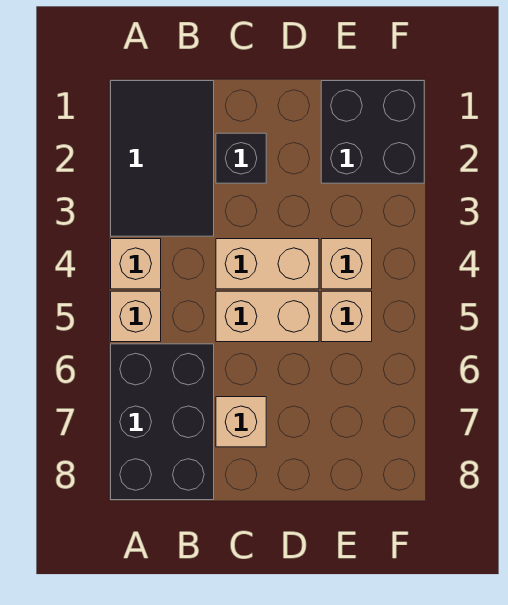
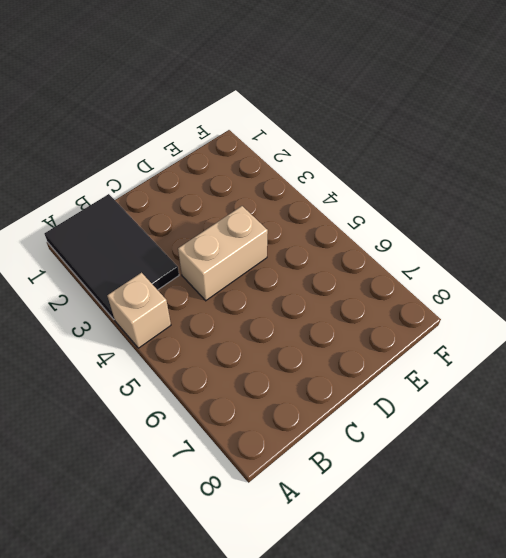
none -> tan brick A5 level 1
none -> black brick A6:B8 level 1

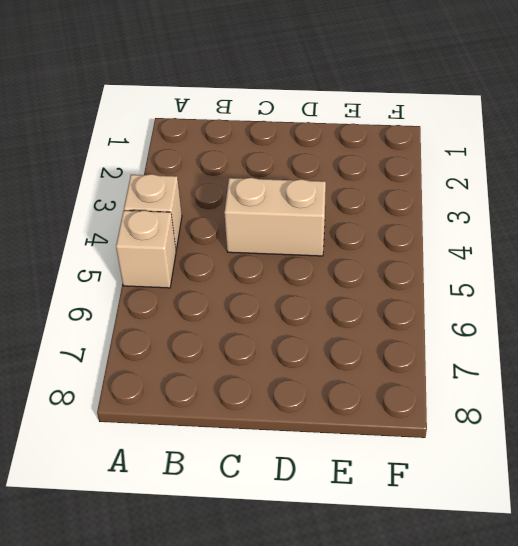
none -> black tile A1:B3 level 1
none -> black brick A6:B8 level 1

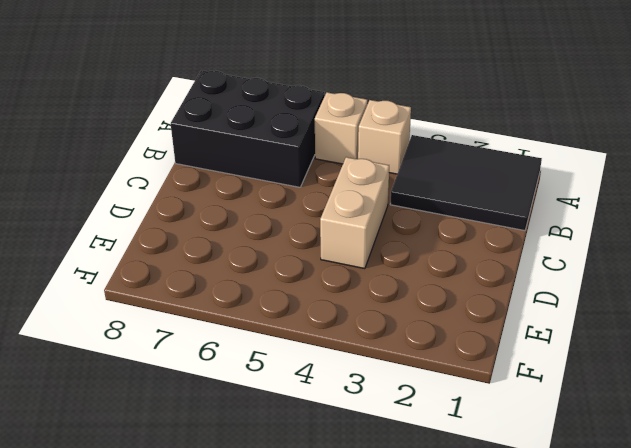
none -> black brick C2 level 1
none -> tan brick C5:D5 level 1

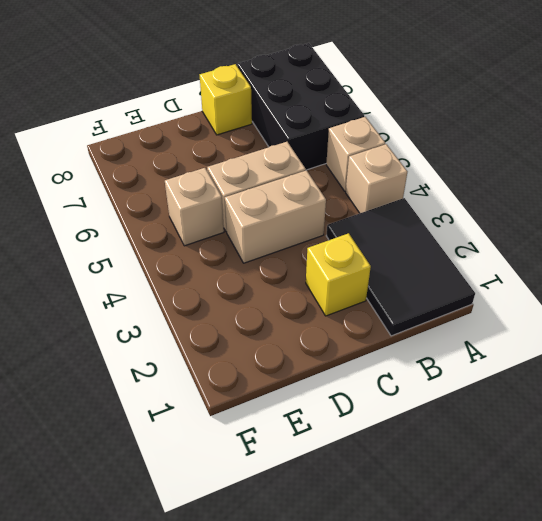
yellow brick C2 level 1 -> black brick C2 level 1
yellow brick C8 level 1 -> none
none -> tan brick C7 level 1
none -> black brick E1:F2 level 1

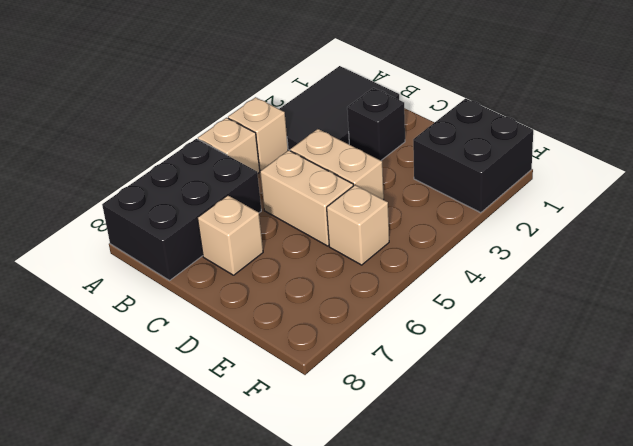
none -> tan brick E4 level 1

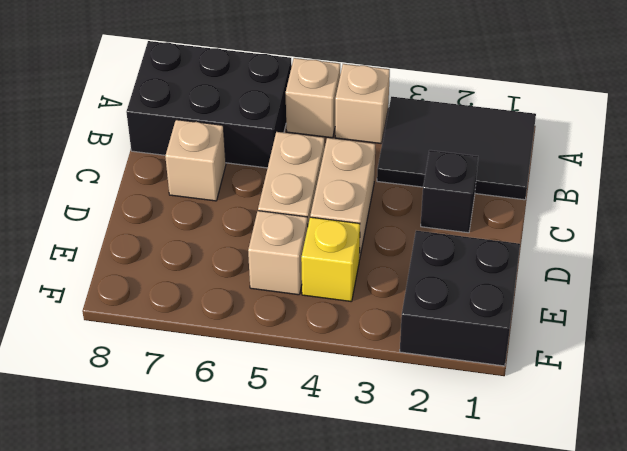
yellow brick E4 level 1 -> tan brick E4 level 1

